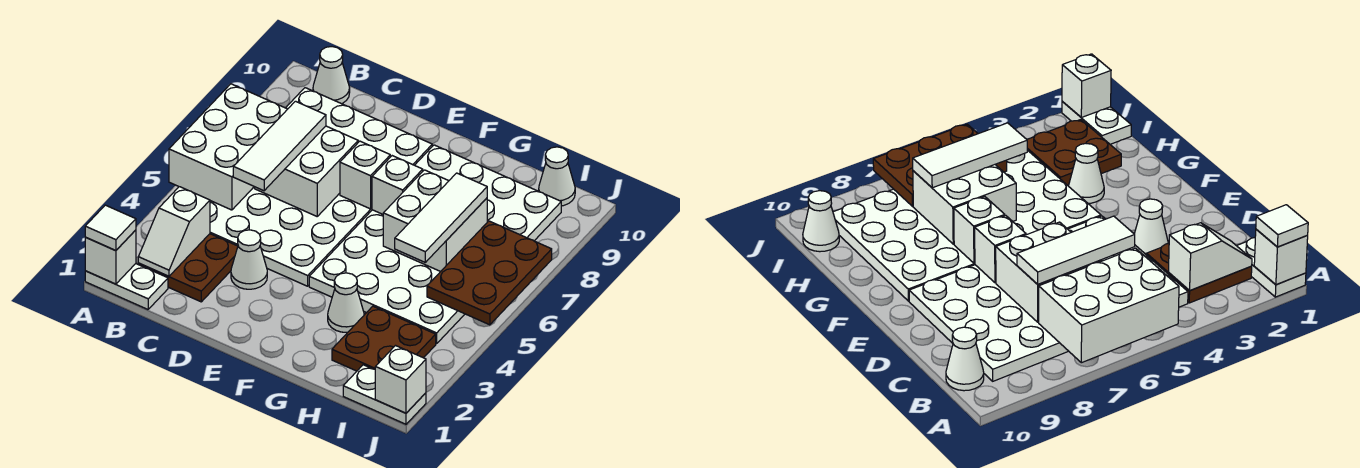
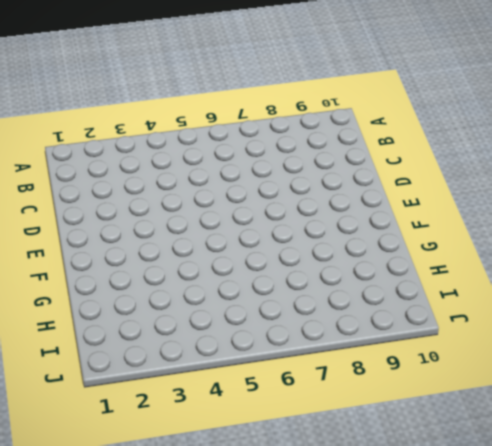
none -> white plate A1:B1 level 1
none -> brown plate B2:C3 level 1
none -> white plate B4:E9 level 1

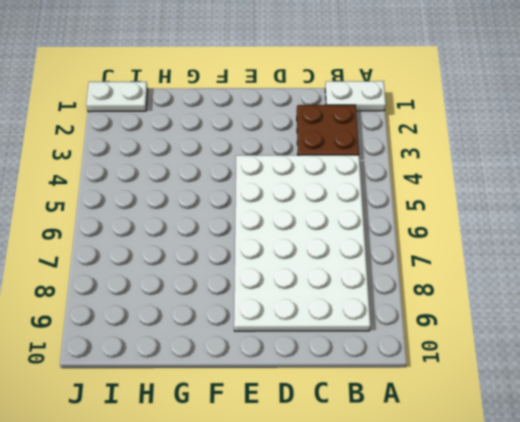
none -> white cone B10 level 1
none -> white cone D3 level 1
none -> white plate F4:I9 level 1

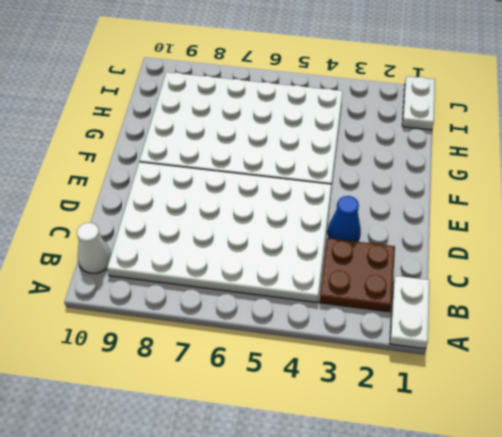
blue cone D3 level 1 -> white cone D3 level 1
none -> white cone G3 level 1
none -> brown plate H2:I3 level 1
none -> white cone I10 level 1

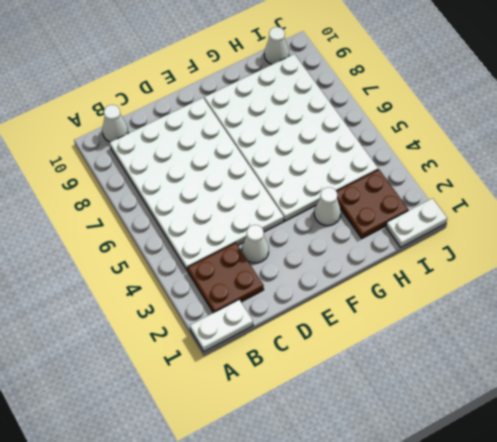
none -> white brick A1 level 2
none -> white brick A5:B7 level 2
none -> white slope B2:B3 level 2 top 3

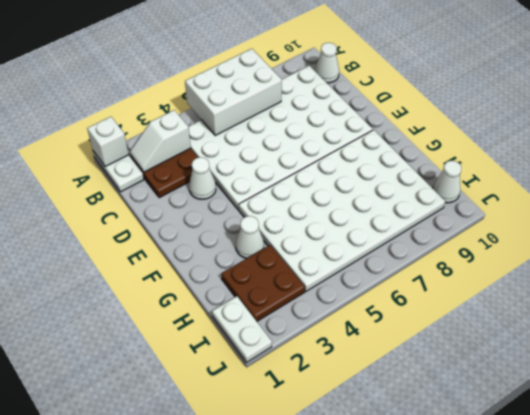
none -> white brick C6:D7 level 2
none -> white brick E7 level 2
none -> white brick F7 level 2

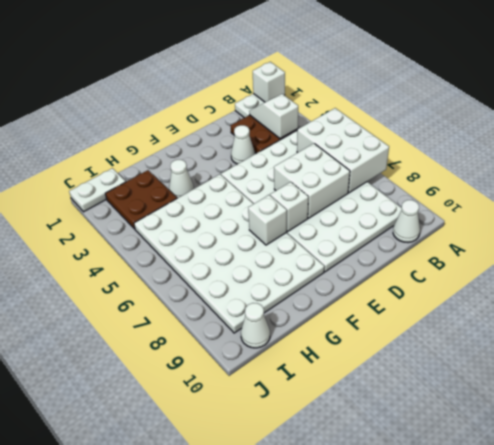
none -> white brick G6:H7 level 2
none -> brown plate I5:J7 level 2
none -> white brick J1 level 2

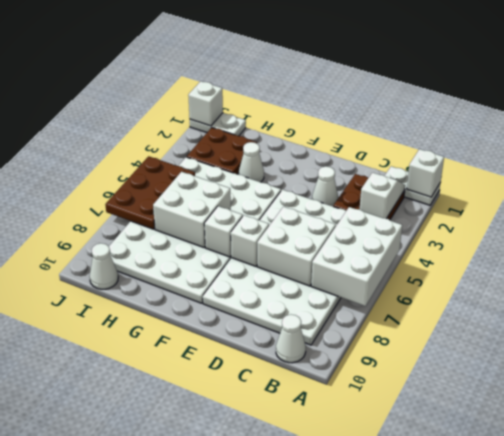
none -> white tile A1 level 3
none -> white tile C5:C7 level 3
none -> white tile H5:H7 level 3

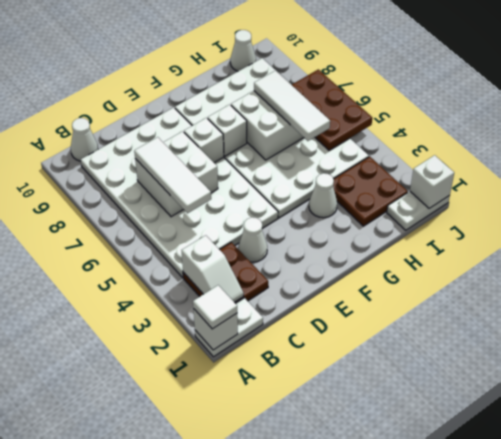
none -> white brick A5:B7 level 2

